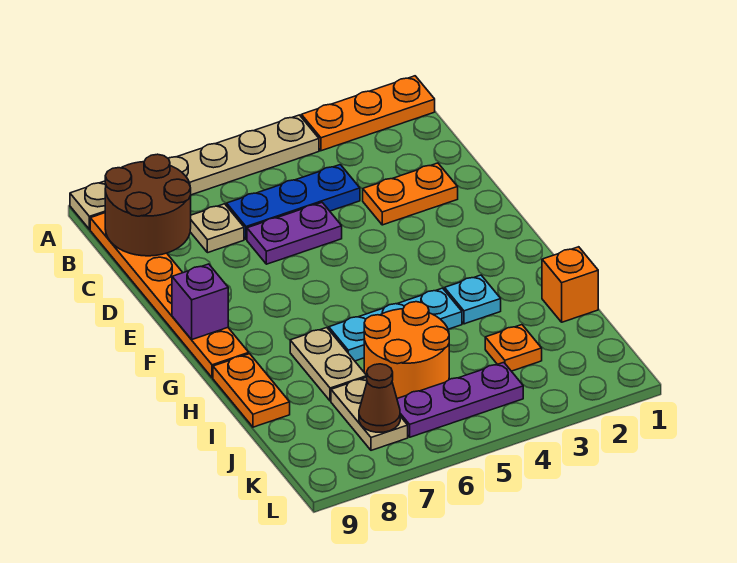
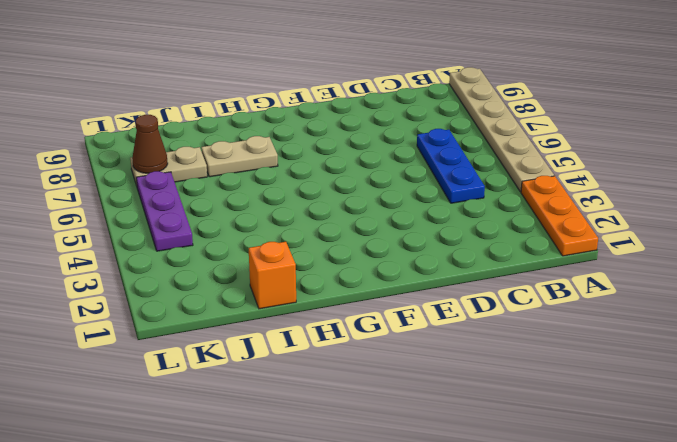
none -> orange plate B9:G9 level 1
none -> tan plate C7 level 1
none -> orange plate D2:D3 level 1

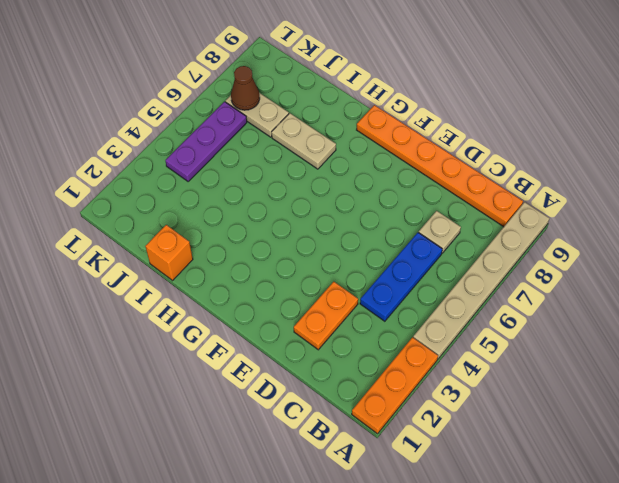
none -> purple plate D5:D6 level 1
none -> cyan plate H3 level 1
none -> cyan plate H4:H6 level 1

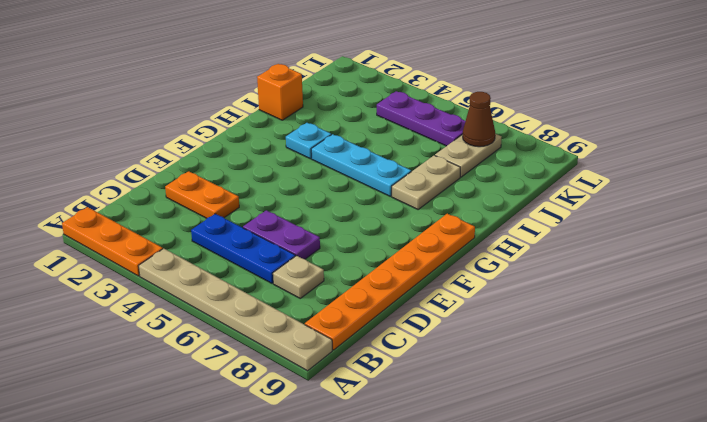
none -> orange plate H9:I9 level 1
none -> orange round brick I5:J6 level 1
none -> orange plate J3 level 1

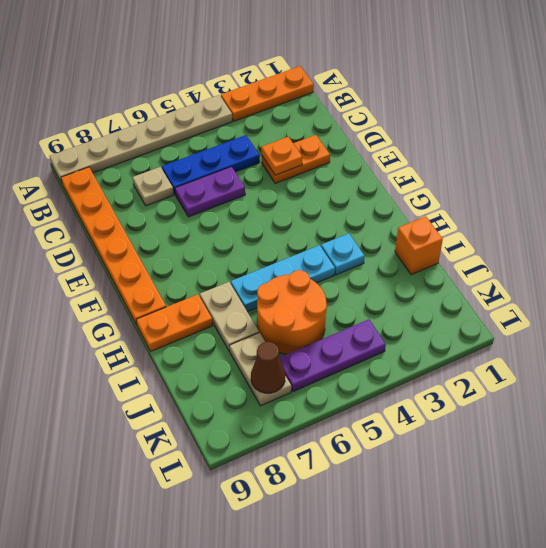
orange plate D3 level 2 -> orange plate J3 level 1
orange plate H8:H9 level 1 -> orange plate H9:I9 level 1
none -> brown round brick B8:C9 level 2
none -> purple brick F9 level 2

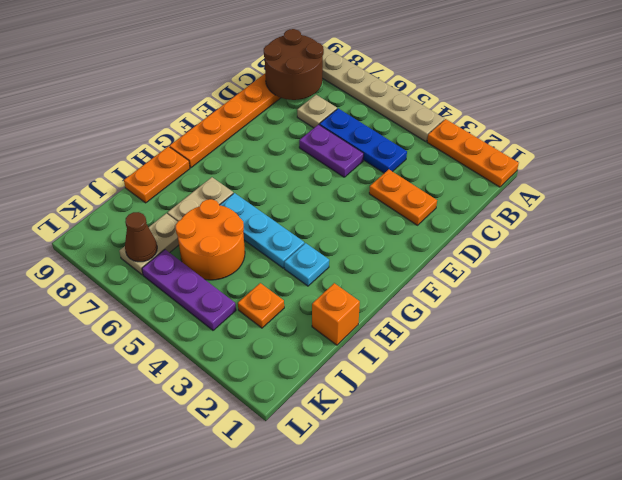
none -> purple brick F9 level 2

